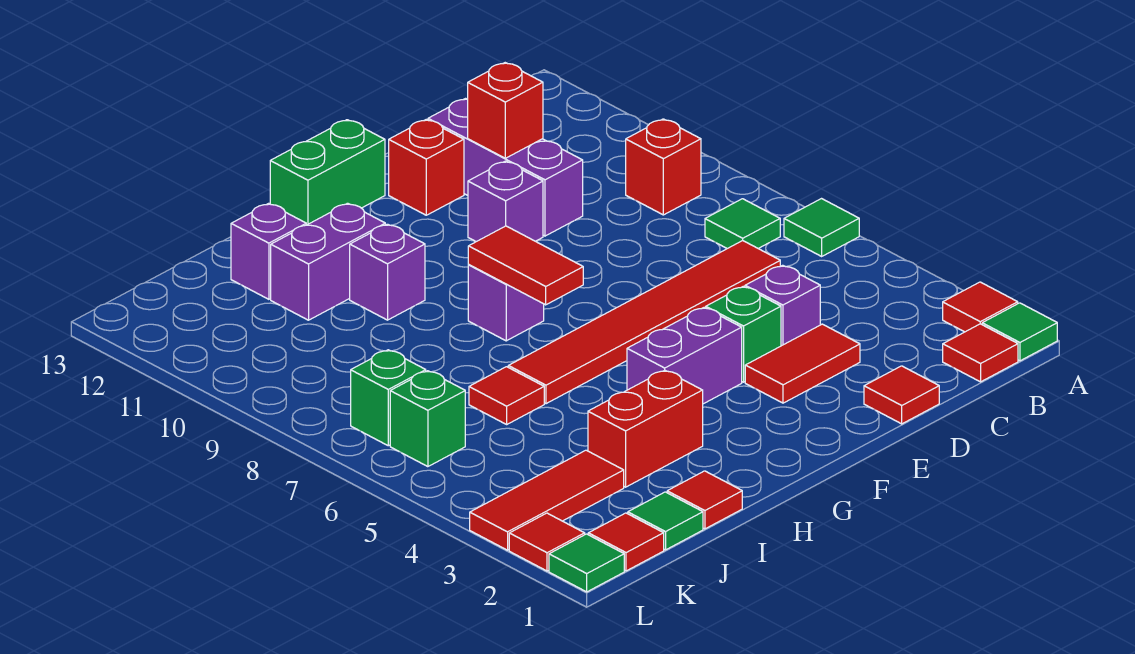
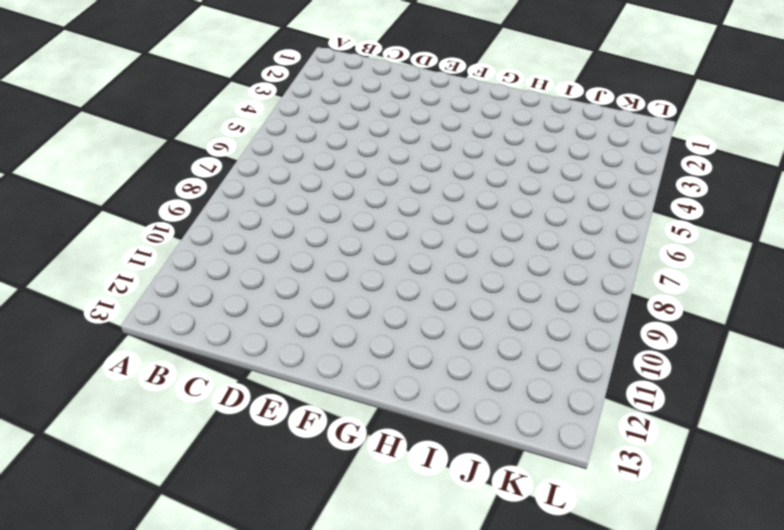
none -> green tile A1 level 1
none -> red tile A2 level 1
none -> green tile A6 level 1
none -> red tile B1 level 1

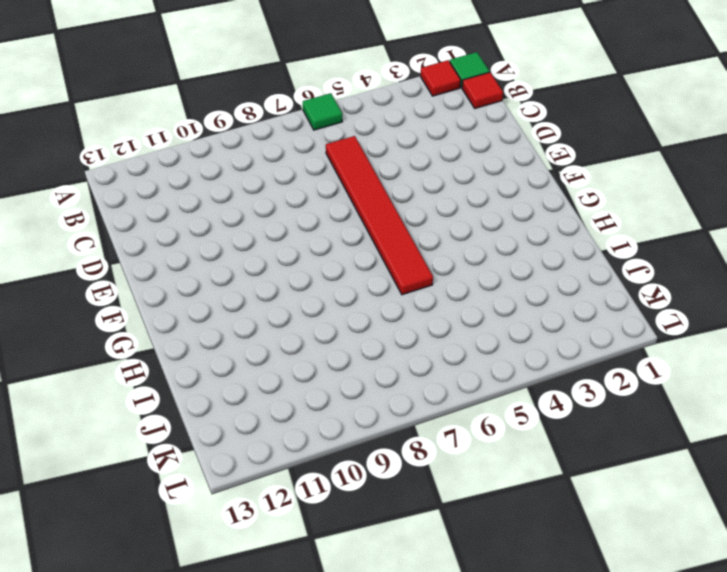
none -> green tile B7 level 1
none -> red brick B9 level 1
none -> red tile D1 level 1
none -> red tile D3:E3 level 1

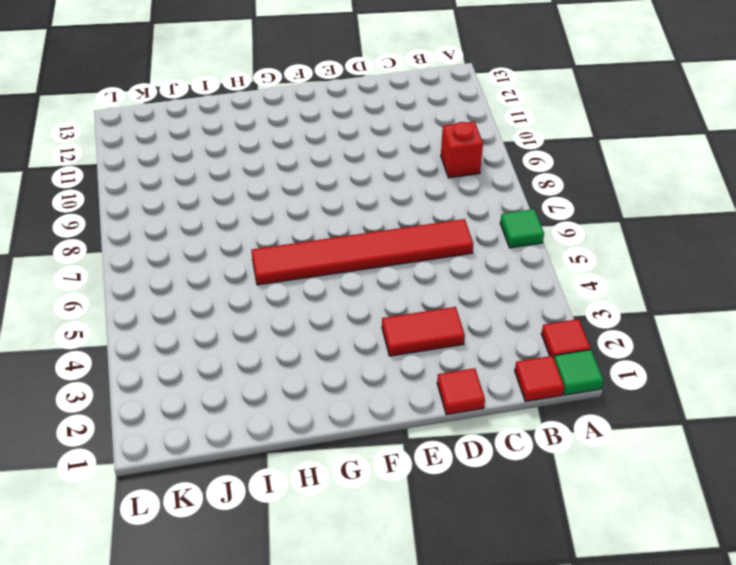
none -> green tile B7 level 1
none -> purple brick D4 level 1
none -> purple brick D10:D12 level 1
none -> green brick E4 level 1

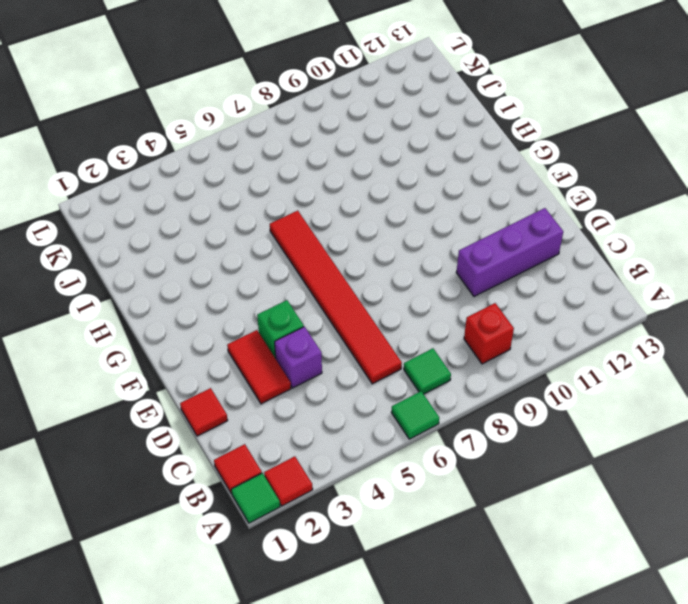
none -> purple brick E10 level 1
none -> red brick E12 level 1
none -> purple brick F4:G4 level 1
none -> green brick F13:G13 level 1

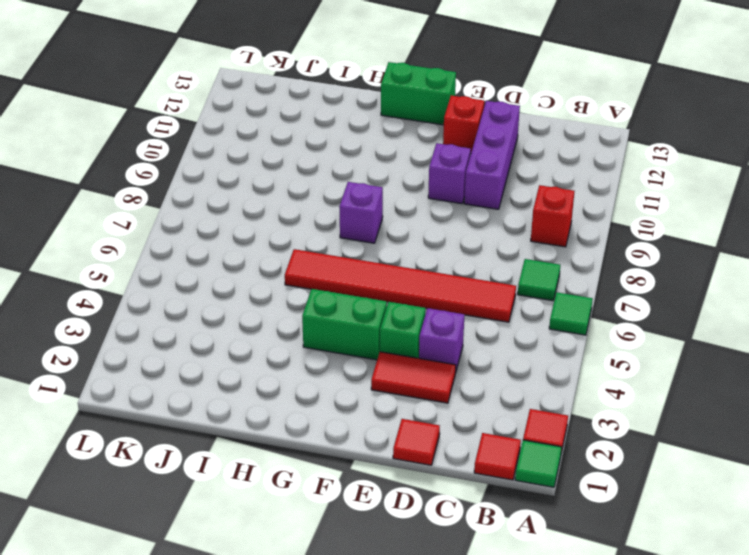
green brick F4:G4 level 1 -> purple brick F4:G4 level 1
none -> red brick H3:I3 level 1
none -> purple brick H10 level 1
none -> purple brick H11:I11 level 1
none -> red tile I1 level 1

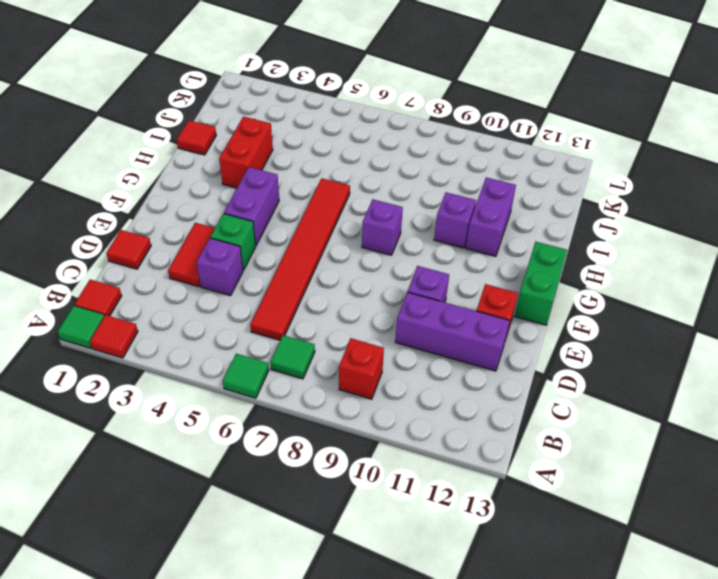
none -> red tile I6 level 1
none -> purple brick I12 level 1
none -> green tile J1 level 1
none -> red tile J3:L3 level 1

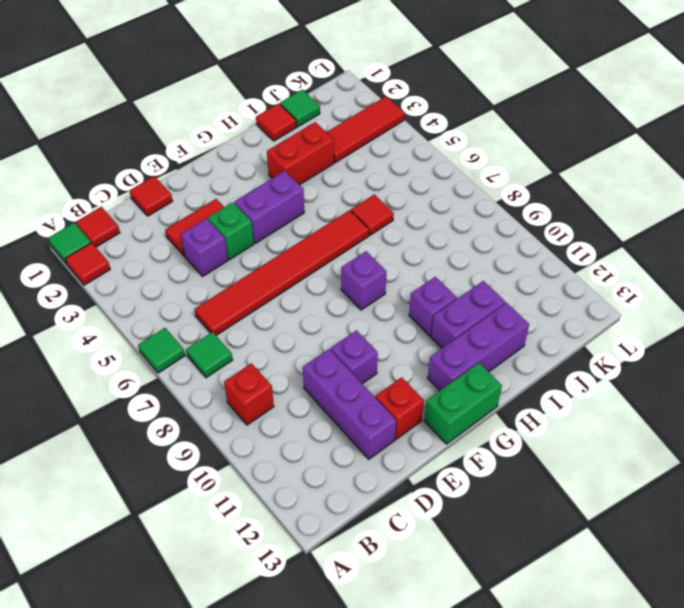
purple brick G12:I12 level 1 -> purple brick I12 level 1
none -> red tile K1 level 1
none -> green brick K6 level 1
none -> green brick K7 level 1
none -> green tile L1 level 1

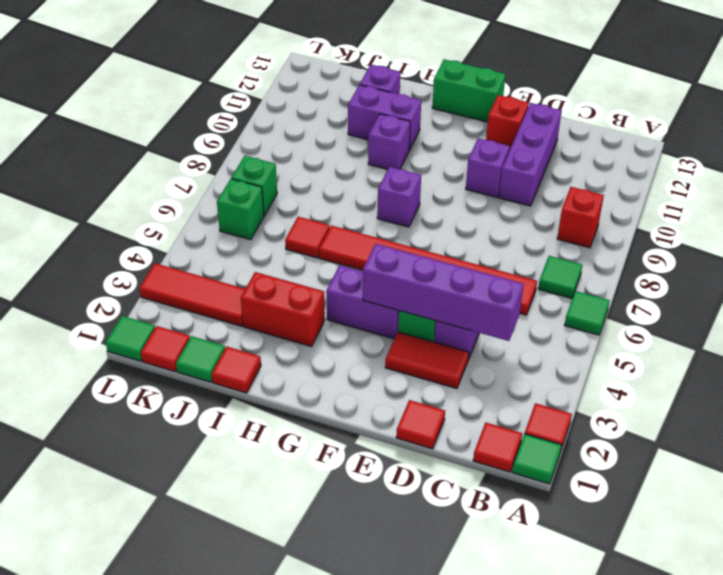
purple brick C4:F4 level 2 -> none
none -> red tile L2 level 1
none -> red brick D11 level 2
none -> red tile G7:G8 level 2

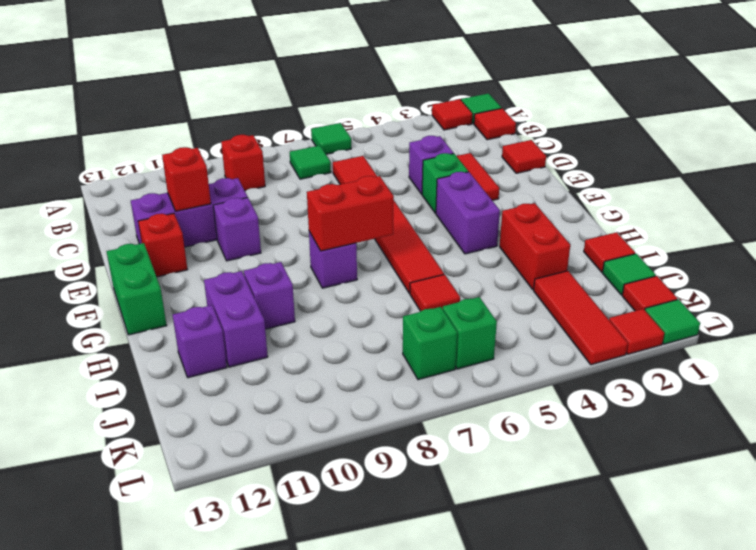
red brick G7:G8 level 2 -> red tile G7:G8 level 2

